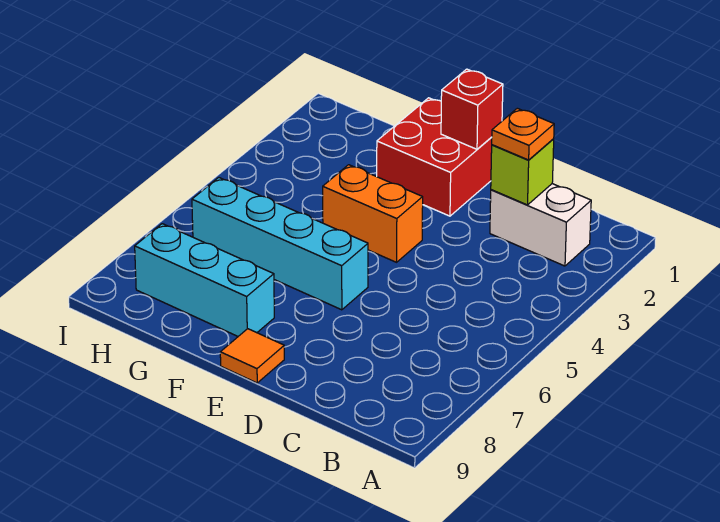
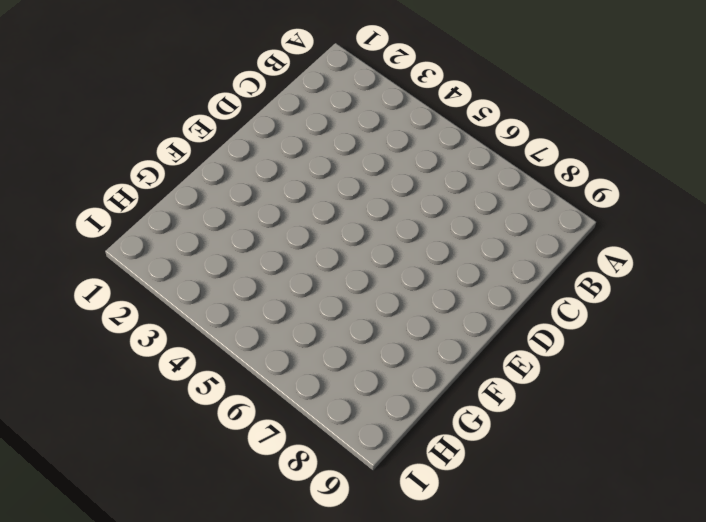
none -> white brick B2:C2 level 1
none -> red brick E1:F2 level 1

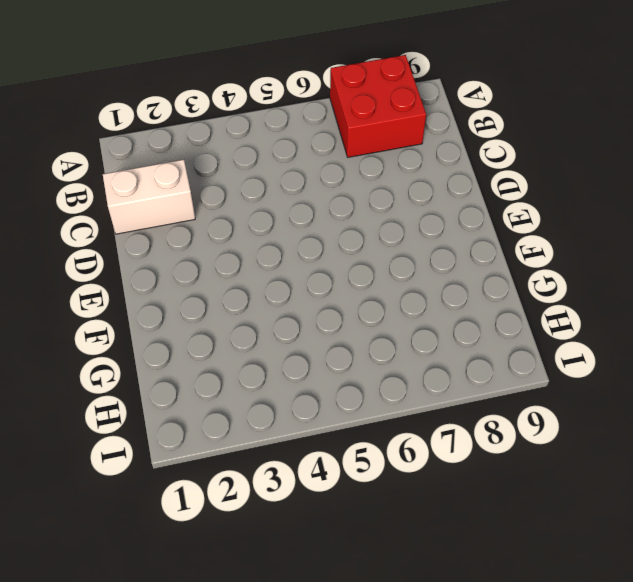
red brick A7:B8 level 1 -> red brick E1:F2 level 1
white brick C1:C2 level 1 -> white brick B2:C2 level 1
none -> orange brick E4:F4 level 1
none -> cyan brick E6:H6 level 1

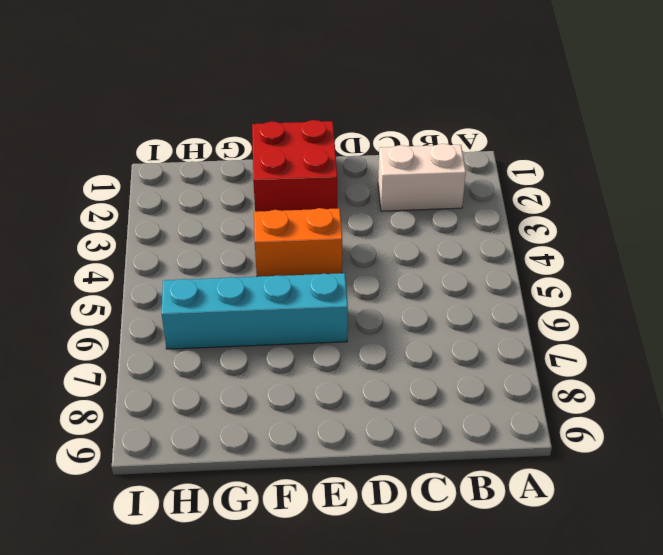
none -> orange tile E9 level 1
none -> cyan brick F8:H8 level 1

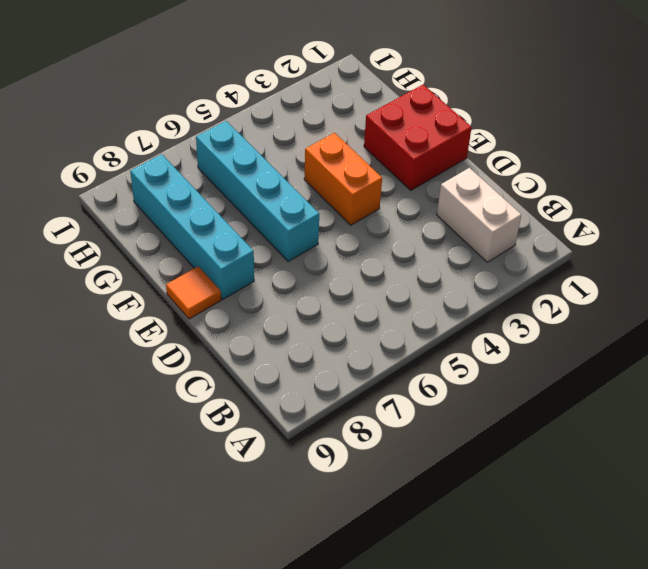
cyan brick E8:H8 level 1 -> cyan brick F8:H8 level 1
none -> lime brick C2 level 2
none -> red brick E1 level 2

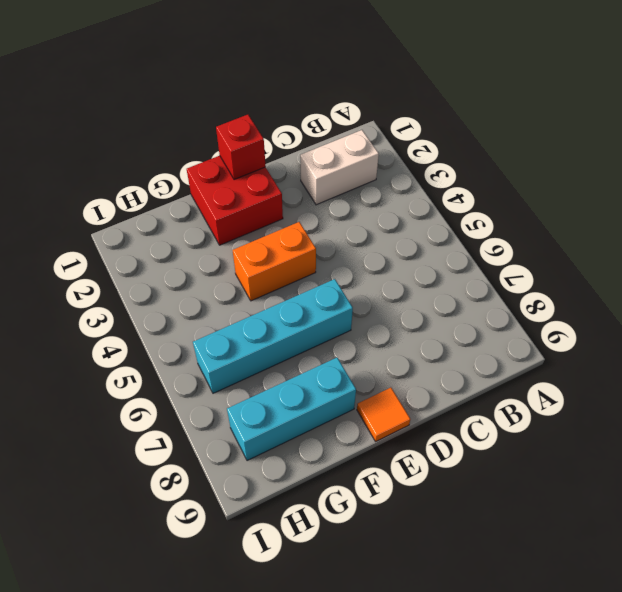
none -> lime brick C2 level 2
none -> orange plate C2 level 3

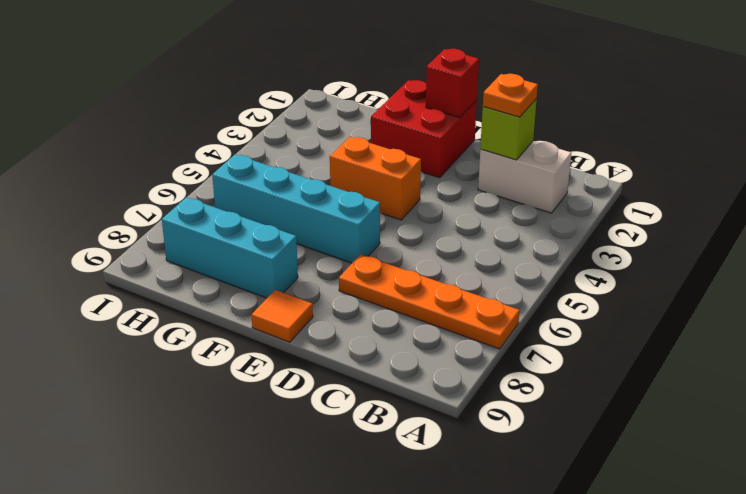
orange plate A7:D7 level 1 -> none

